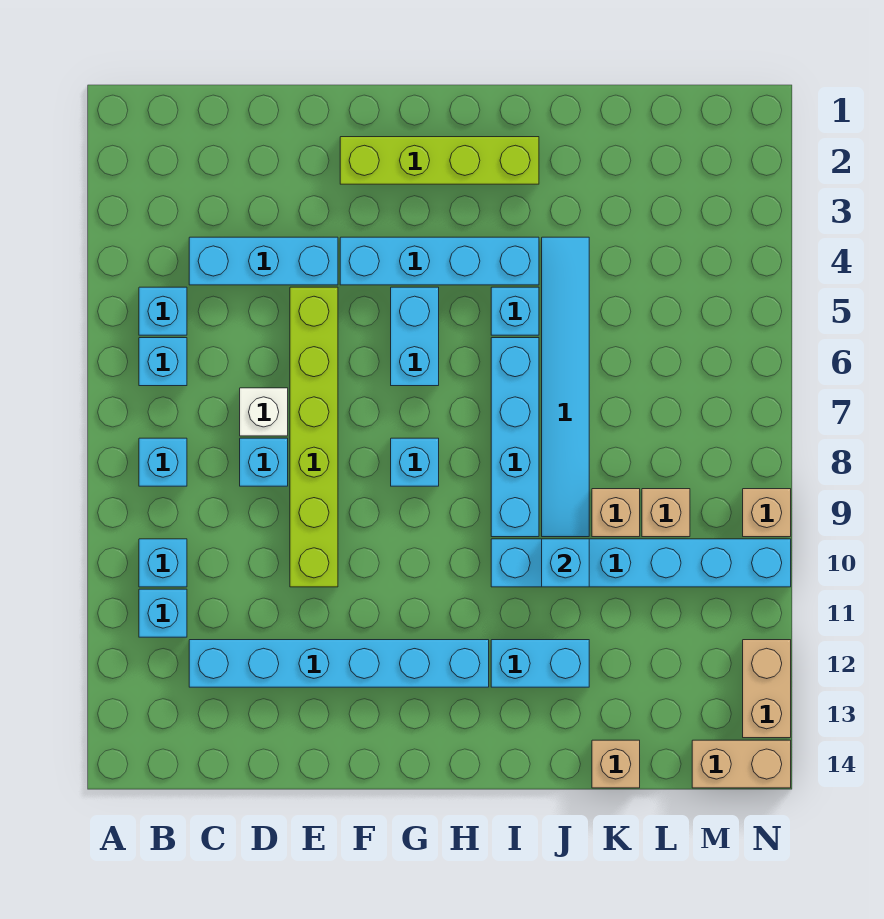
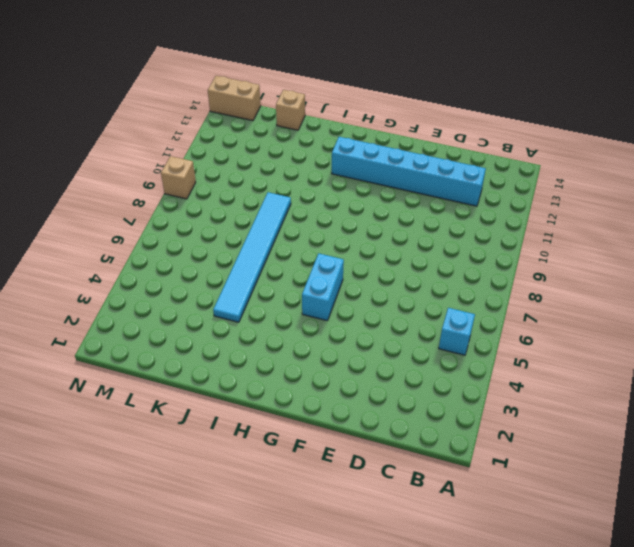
none -> cyan brick B6 level 1
none -> cyan brick B8 level 1
none -> cyan brick B10 level 1

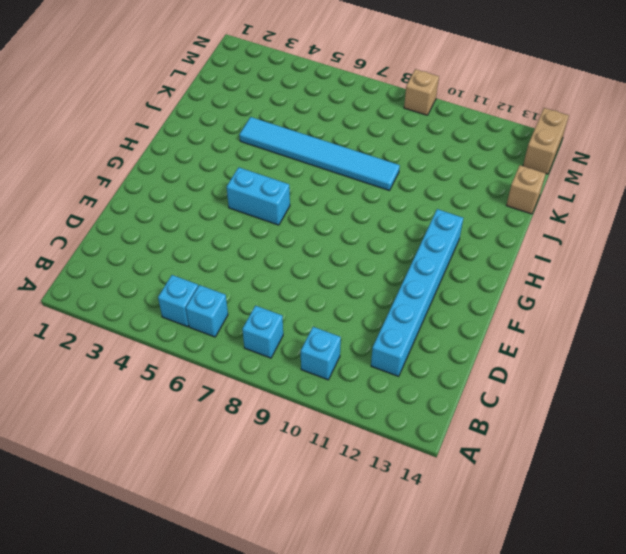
none -> cyan brick B11 level 1
none -> cyan brick C4:E4 level 1
none -> white brick D7 level 1

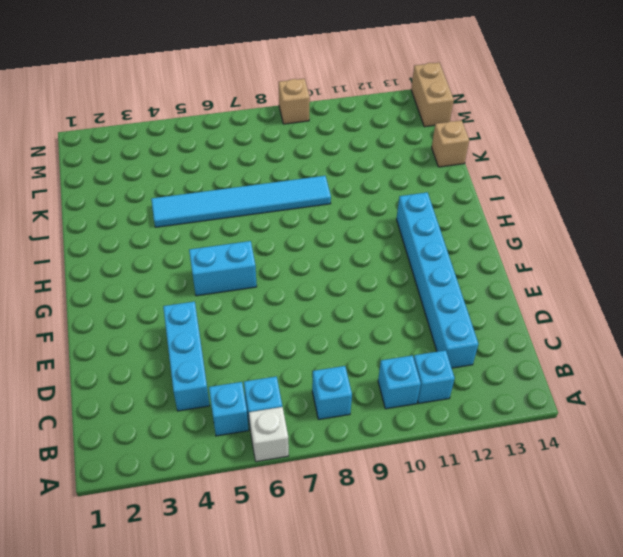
white brick A6 level 1 -> white brick D7 level 1
none -> cyan brick D8 level 1
none -> lime brick E5:E10 level 1
none -> lime brick F2:I2 level 1

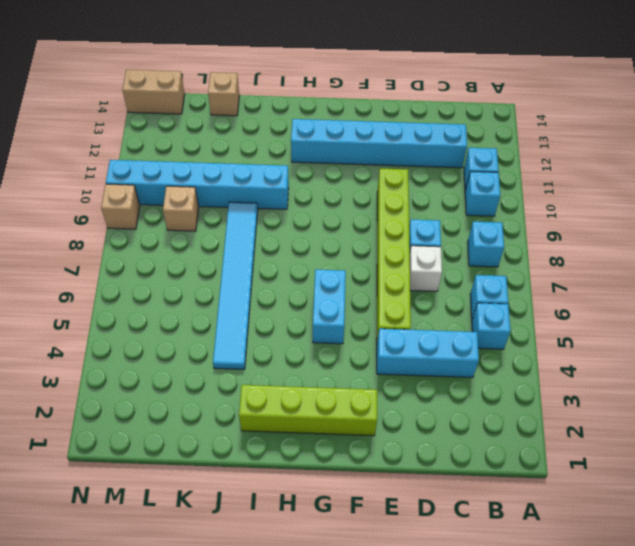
none -> cyan brick F4:I4 level 1
none -> cyan brick G8 level 1
none -> cyan brick I5 level 1

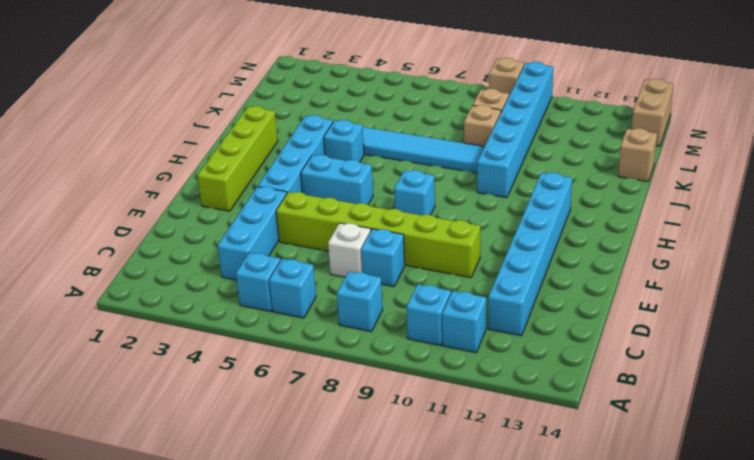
none -> cyan brick I6:I9 level 1
none -> cyan brick I12:J12 level 1
none -> tan brick N12:N13 level 1

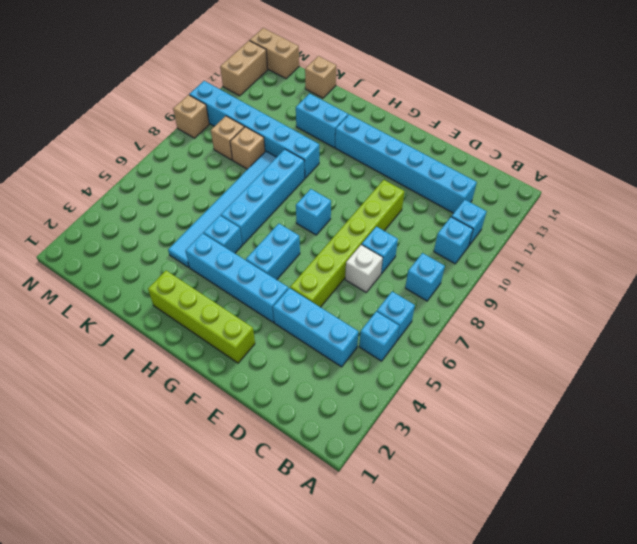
none -> cyan brick J10 level 2

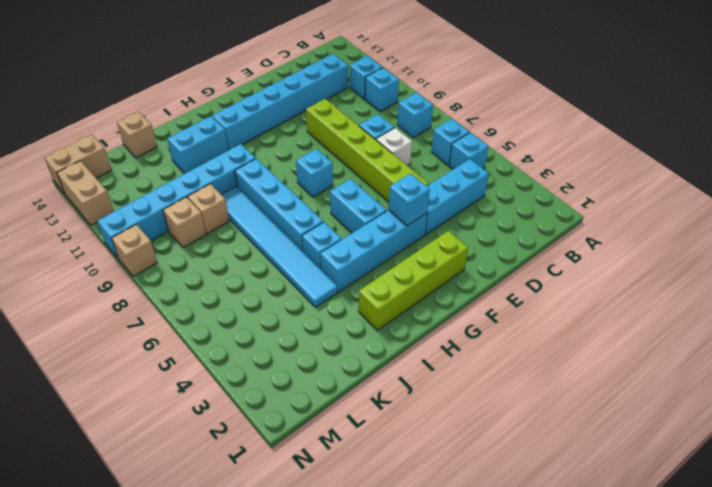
cyan brick F4 level 2 -> cyan brick J10 level 2

